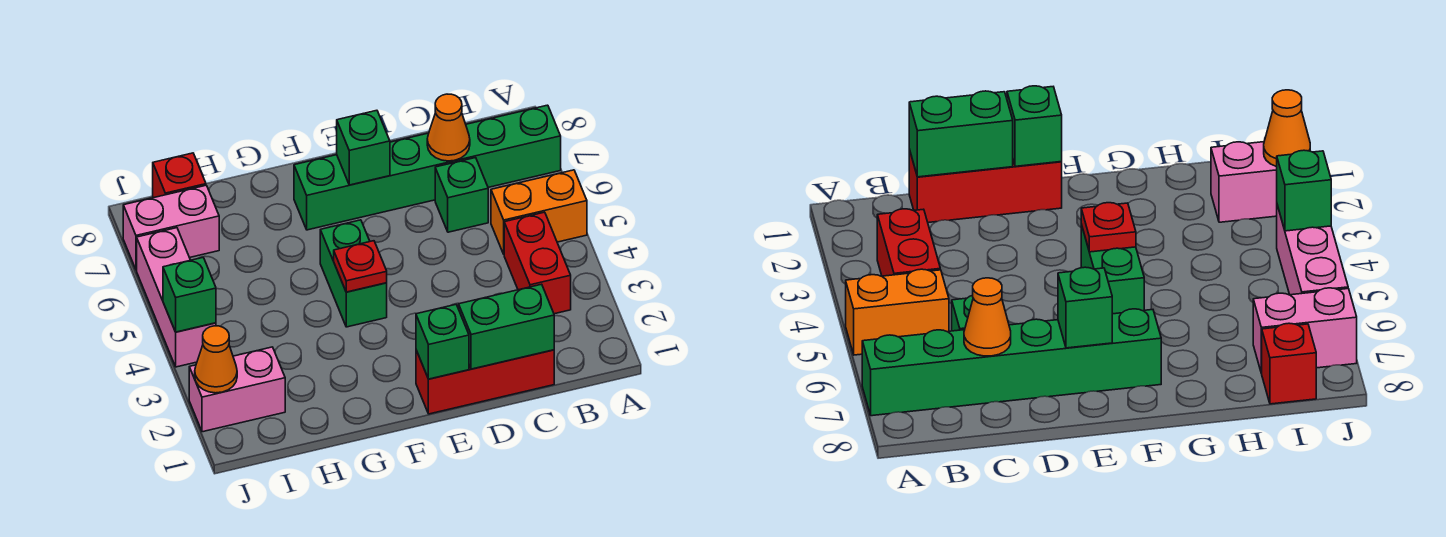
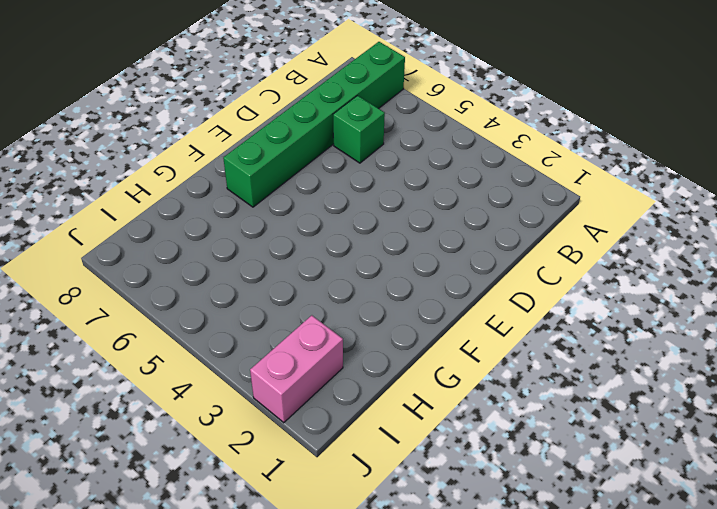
none -> orange brick A5:B5 level 1
none -> red brick B3:B4 level 1
none -> red brick C1:E1 level 1

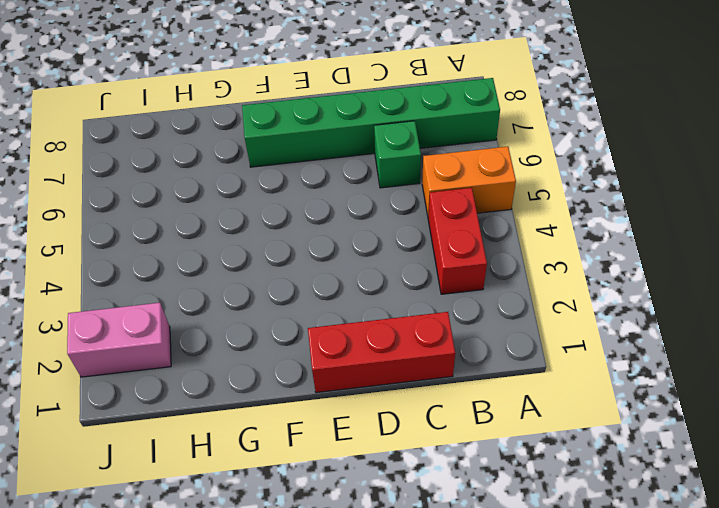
none -> green brick F4:F5 level 1
none -> pink brick I7:J7 level 1
none -> red brick I8 level 1

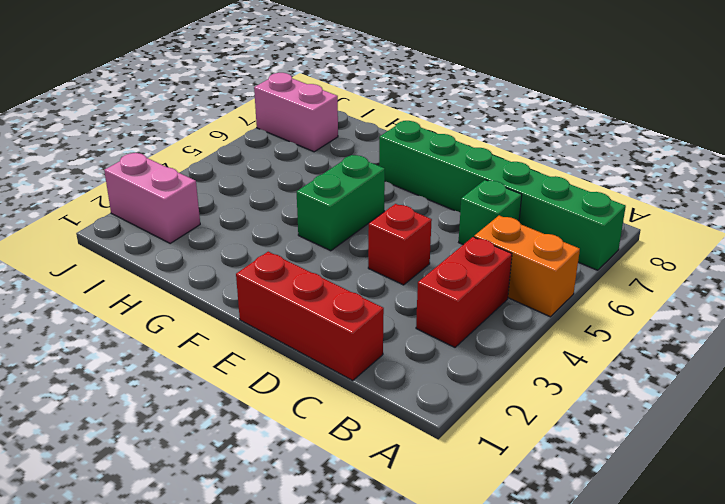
red brick D4 level 1 -> red brick I8 level 1
none -> pink brick J4:J6 level 1
none -> green brick C1:D1 level 2
none -> orange cone C7 level 2

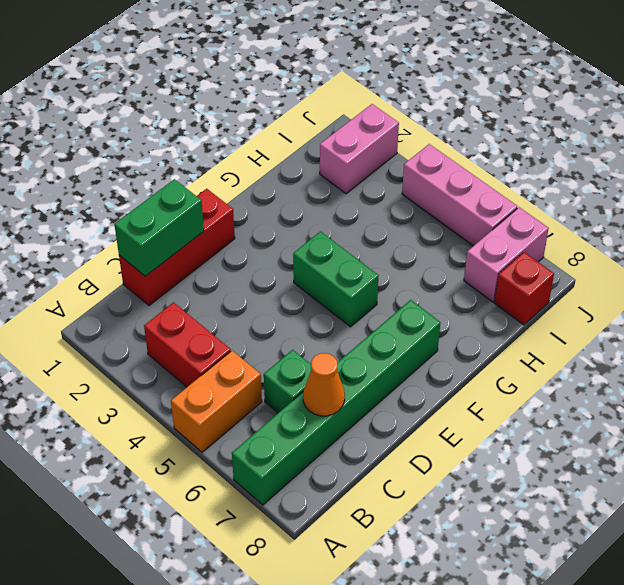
none -> green brick E1 level 2
none -> green brick E7 level 2
none -> red plate F4 level 2

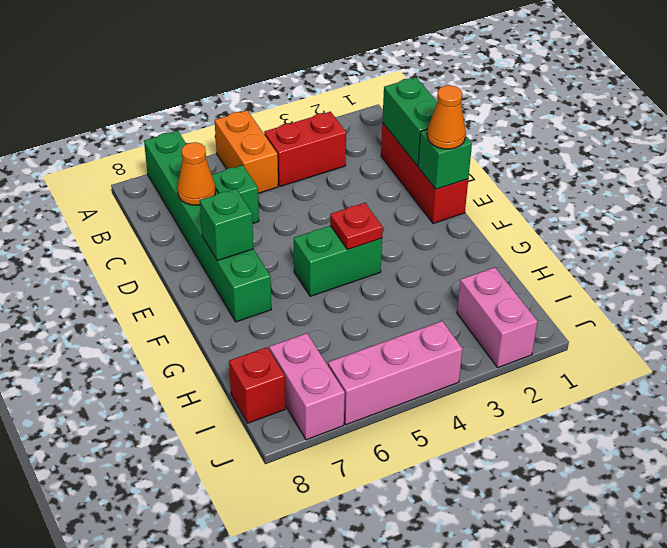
orange cone E1 level 3 -> orange cone J2 level 2
none -> green brick J4 level 2

